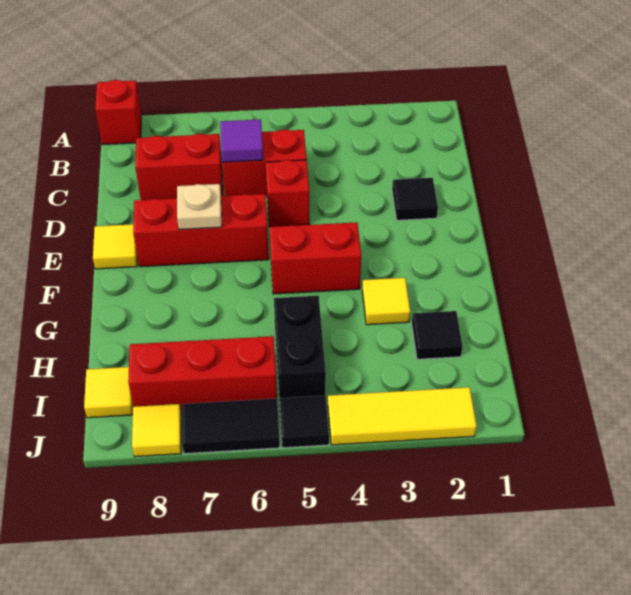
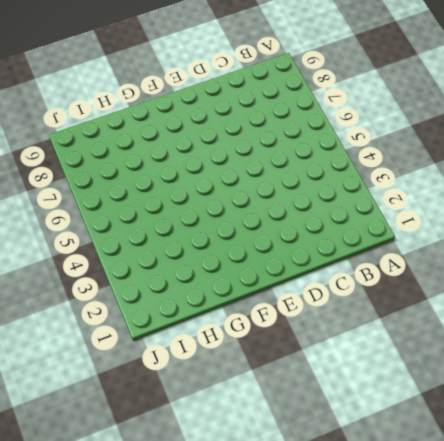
none -> red brick A9 level 1
none -> red brick C5:C6 level 1
none -> red brick C7:C8 level 1

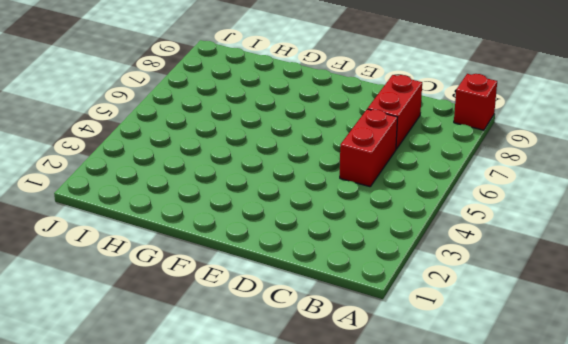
none -> black tile D2 level 1
none -> red brick D5 level 1
none -> red brick E6:E8 level 1

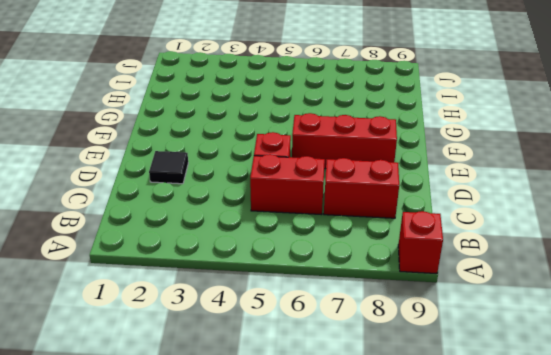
none -> yellow tile E9 level 1
none -> red brick F4:F5 level 1
none -> yellow tile G3 level 1

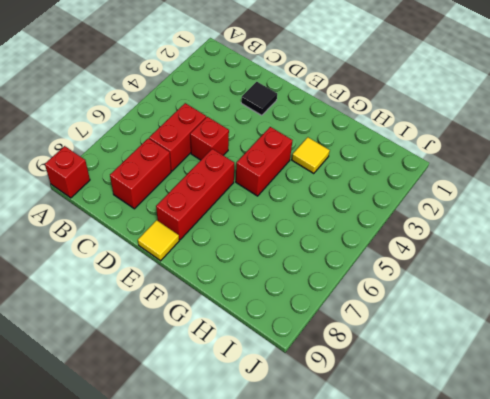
none -> black tile H2 level 1
none -> black brick H5:I5 level 1
none -> red brick I6:I8 level 1

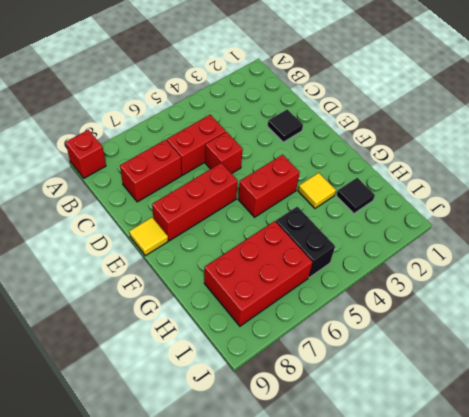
red brick H6:I8 level 1 -> red brick I6:I8 level 1
none -> yellow tile I9 level 1
none -> yellow tile J2:J4 level 1
none -> black tile J5 level 1

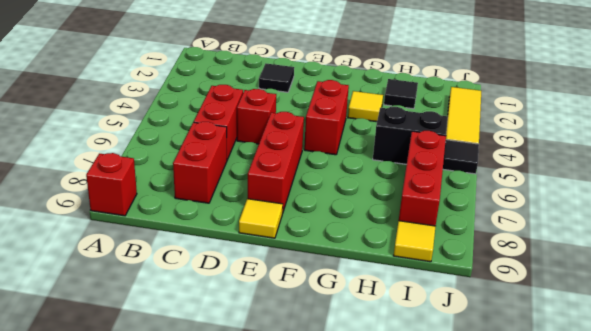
none -> black tile J6:J7 level 1
none -> yellow tile J8 level 1
none -> purple tile C6 level 2

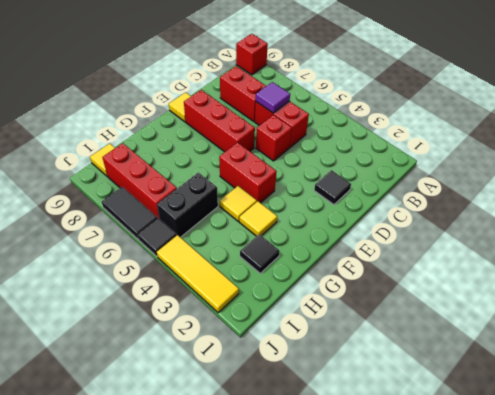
yellow tile G4 level 1 -> yellow tile J8 level 1
none -> tan plate E7 level 2

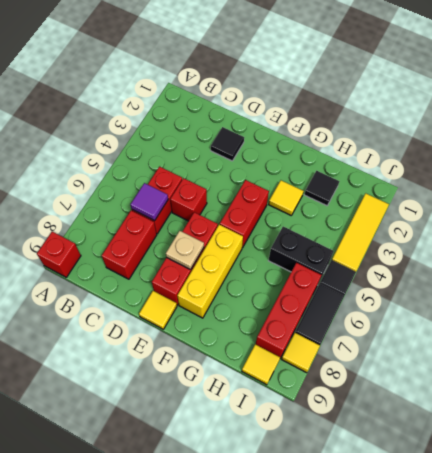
yellow brick F6:F8 level 1 -> none

